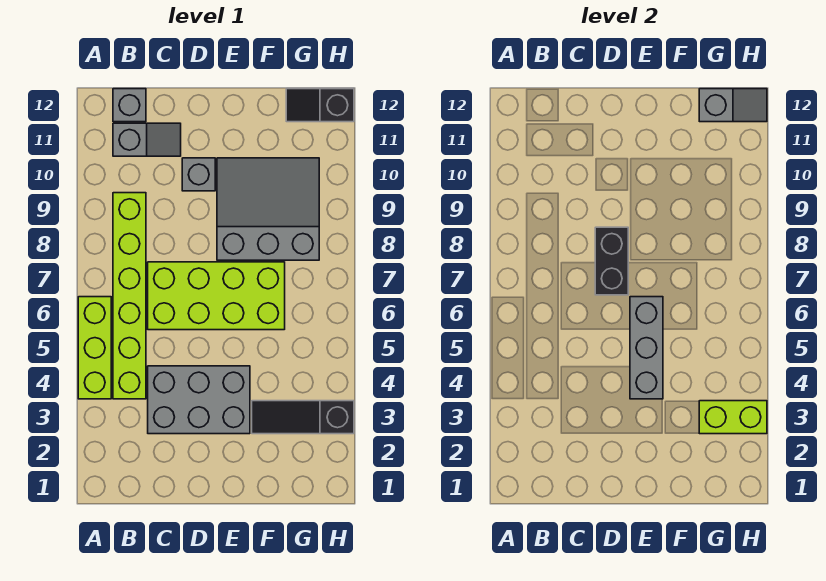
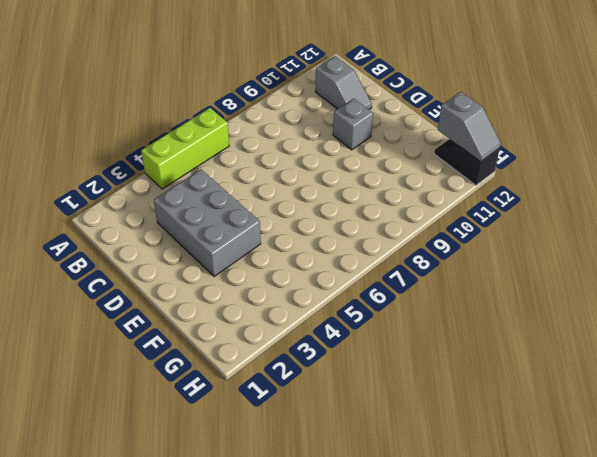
none -> lime brick B4:B9 level 1
none -> grey brick B12 level 1
none -> lime brick C6:F7 level 1

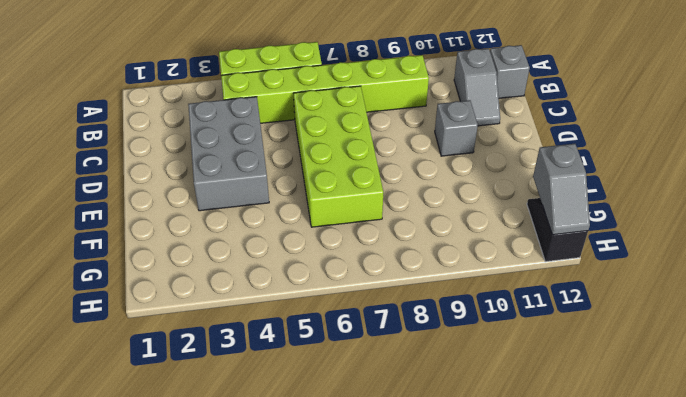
none -> grey slope E8:G10 level 1 top 8
none -> black slope F3:H3 level 1 top H
none -> black brick D7:D8 level 2

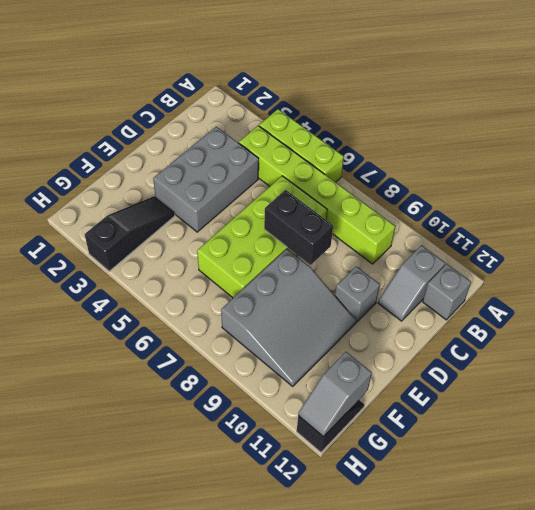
none -> grey brick E4:E6 level 2
none -> lime brick G3:H3 level 2

